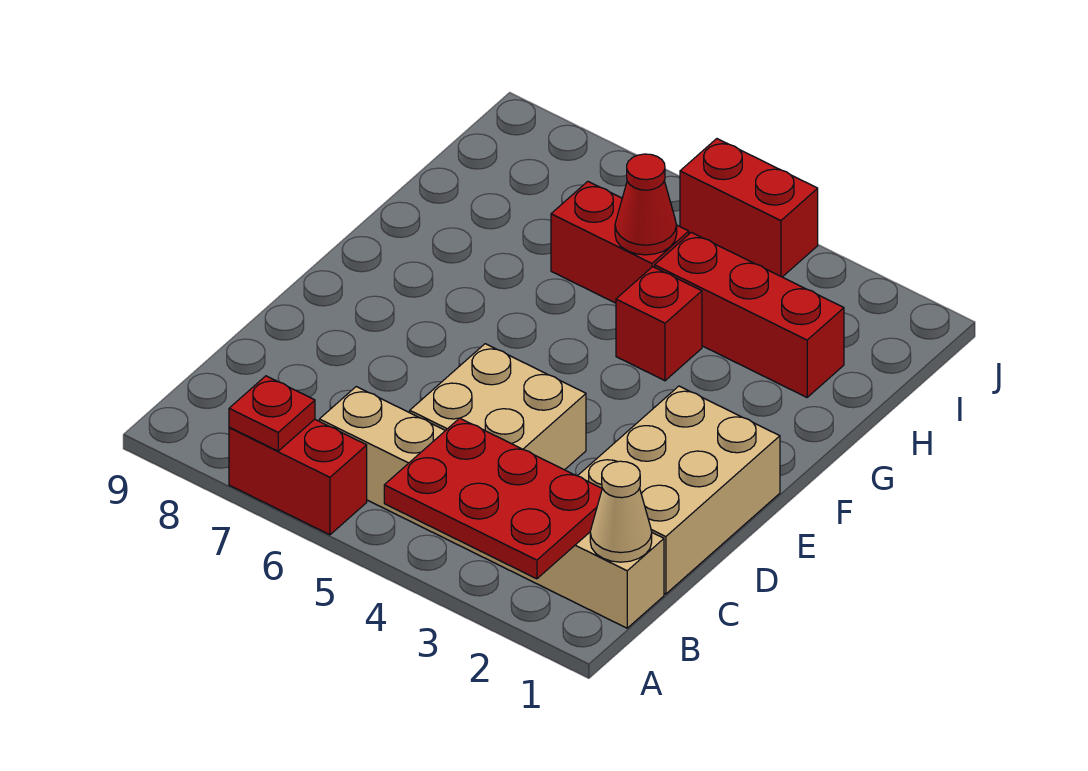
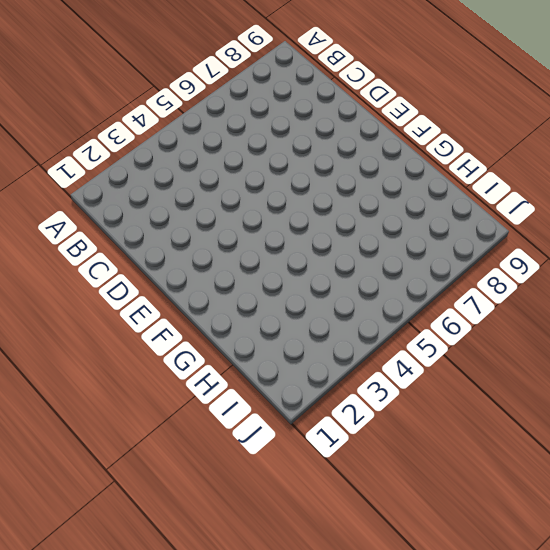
none -> red brick A6:A7 level 1
none -> tan brick B1:B6 level 1
none -> tan brick C1:E2 level 1

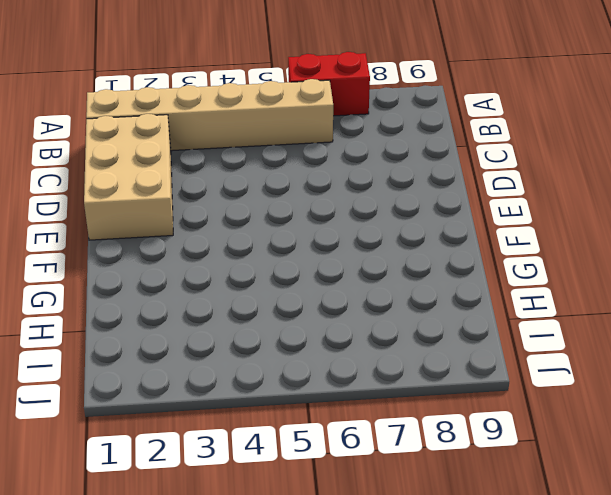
none -> tan brick C4:D5 level 1
none -> red brick G4 level 1
none -> red brick H2:H4 level 1

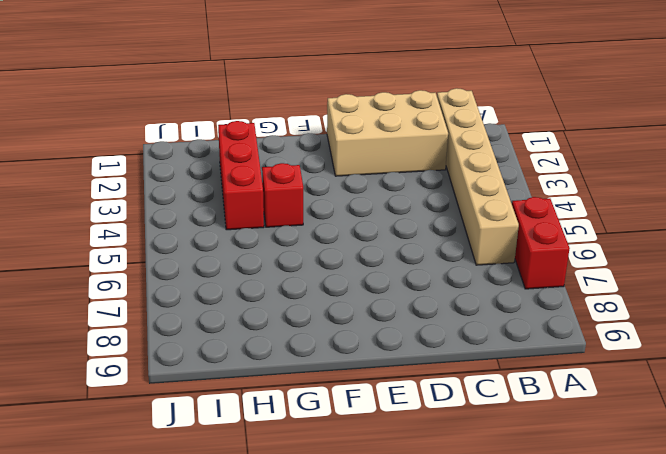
none -> tan brick C4:D5 level 1
none -> red brick H5:H6 level 1
none -> red brick J4:J5 level 1

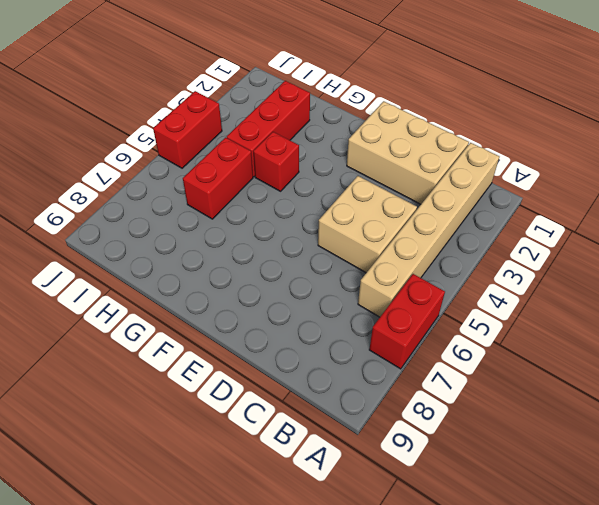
none -> red plate A2:B4 level 2
none -> red plate A7 level 2
none -> tan cone B1 level 2

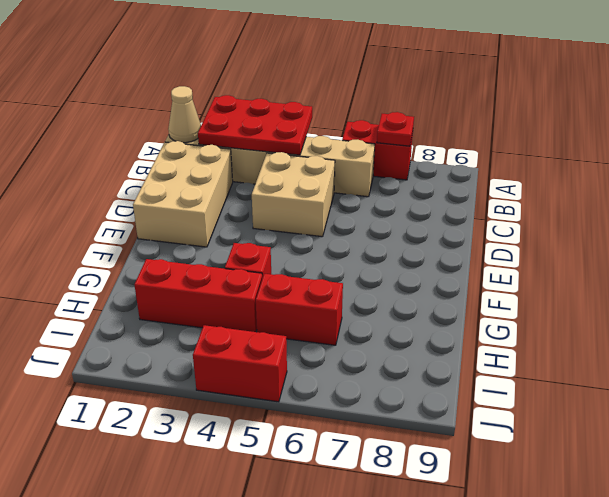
none -> red cone H5 level 2

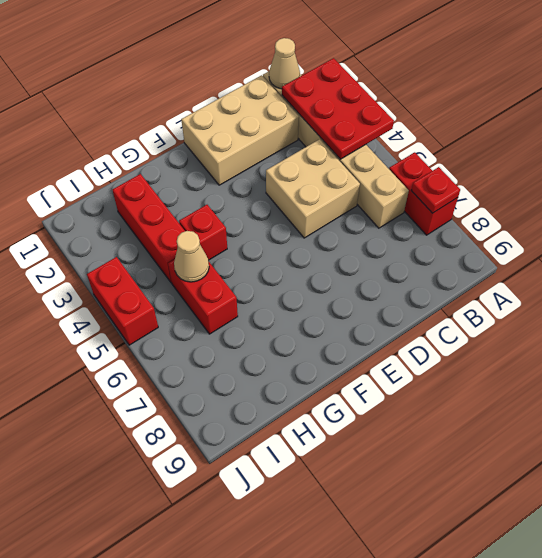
tan cone H5 level 2 -> red cone H5 level 2

